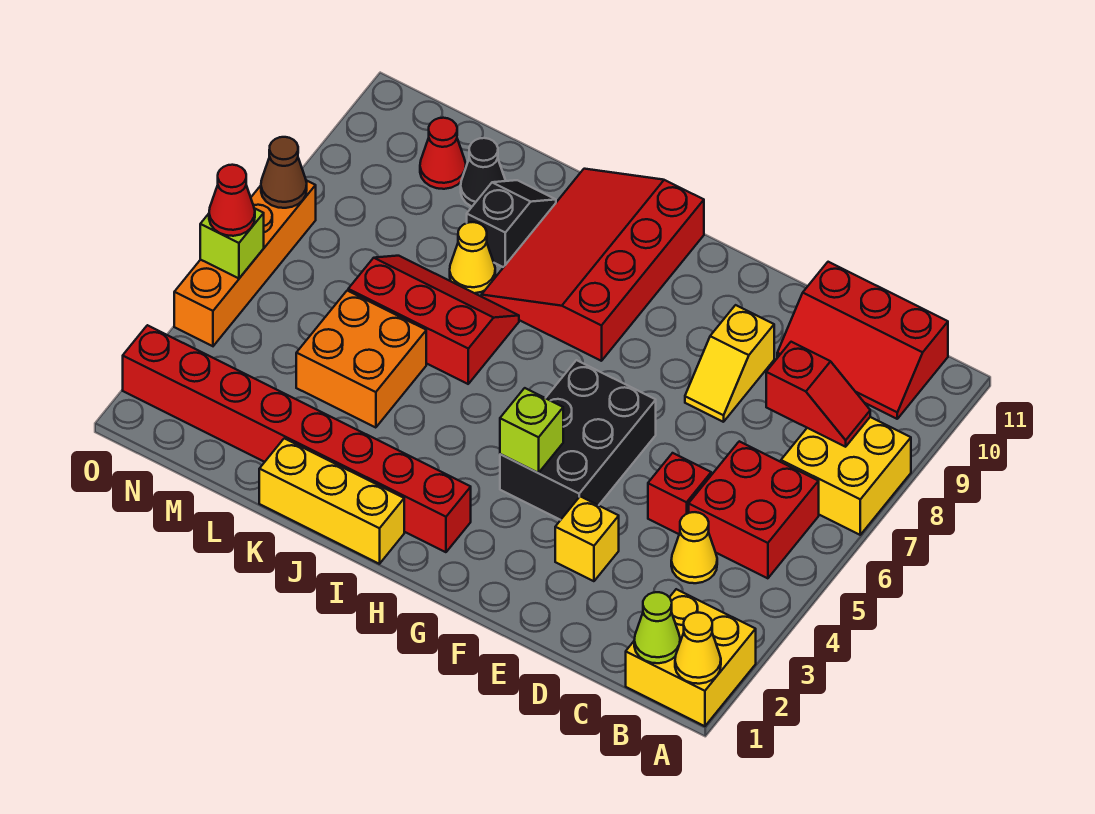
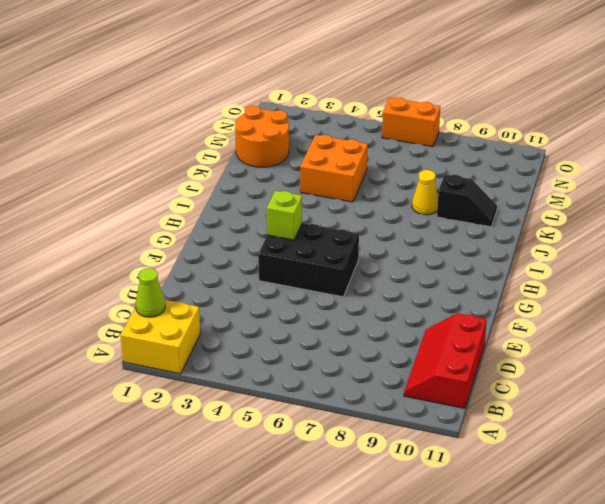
orange round brick L1:M2 level 1 -> red brick H2:O2 level 1
orange brick O6:O7 level 1 -> orange brick O4:O7 level 1
none -> yellow brick A7:B8 level 1
none -> red brick B5:C6 level 1
none -> yellow cone C4 level 1

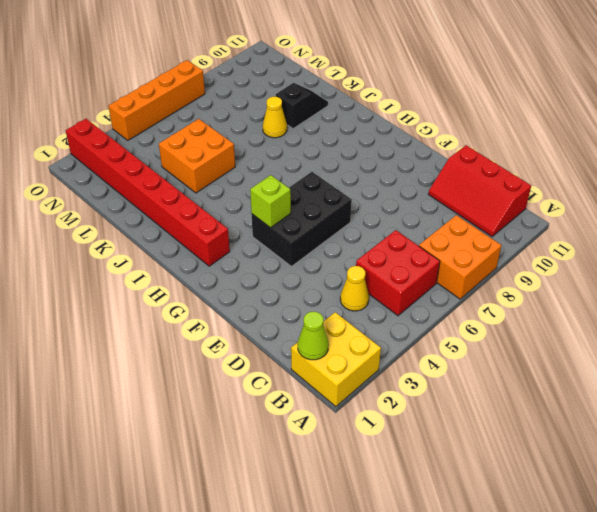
orange brick A7:B8 level 1 -> yellow brick A7:B8 level 1
none -> red brick D5 level 1
none -> yellow brick E3 level 1
none -> yellow slope E8:E9 level 1 top 9

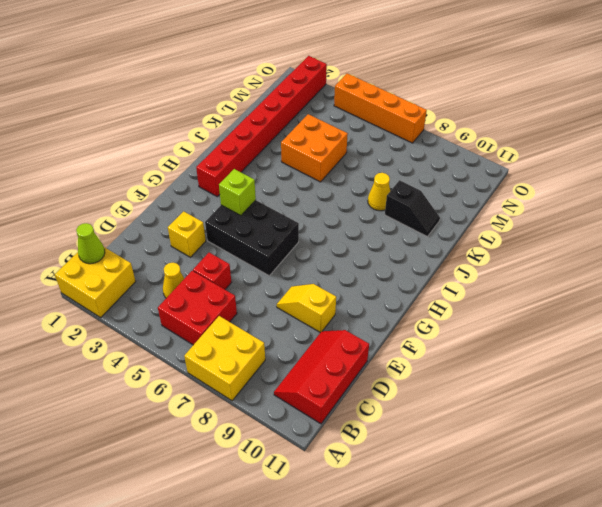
none -> red slope H8:J11 level 1 top H
none -> yellow brick I1:K1 level 1
none -> red slope J6:L7 level 1 top 6

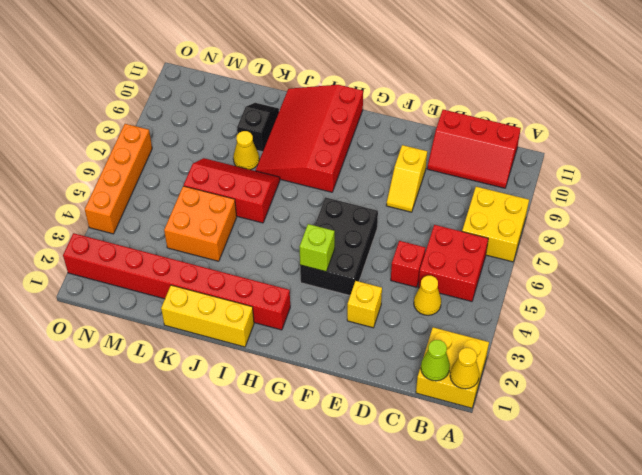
none -> black cone L10 level 1
none -> red cone M10 level 1
none -> red slope B8:C8 level 2 top C

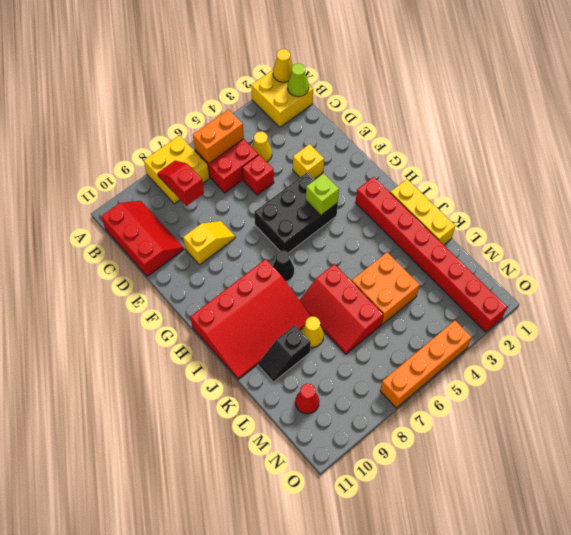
orange brick B5:B6 level 2 -> none
black cone H7 level 1 -> black cone L10 level 1
none -> lime brick O5 level 2
none -> brown cone O7 level 2
none -> red cone O5 level 3

